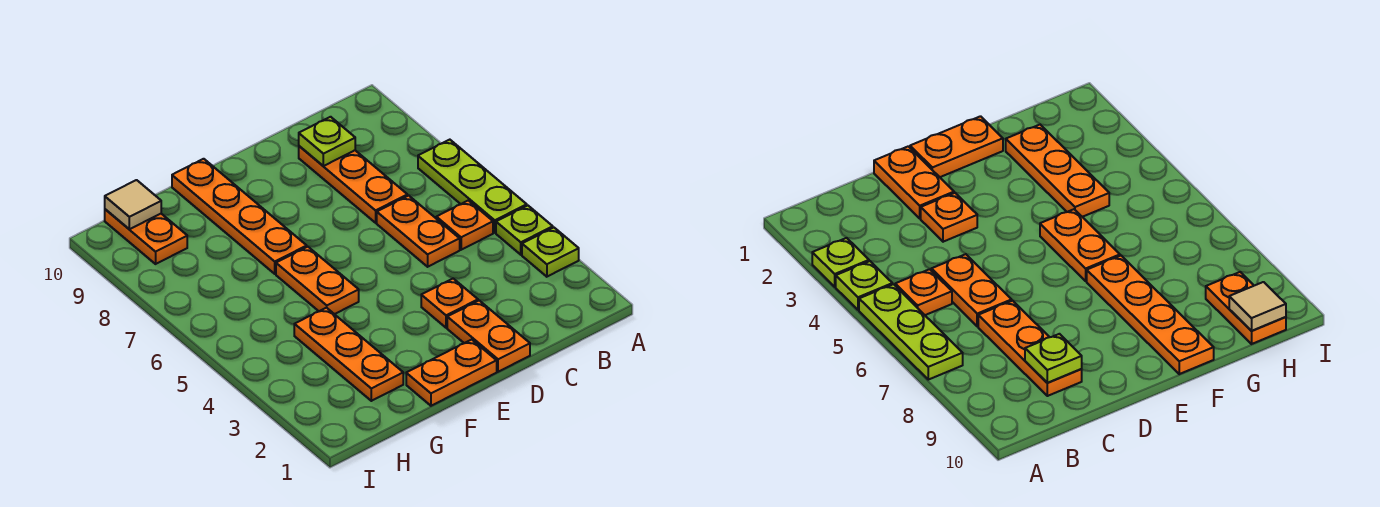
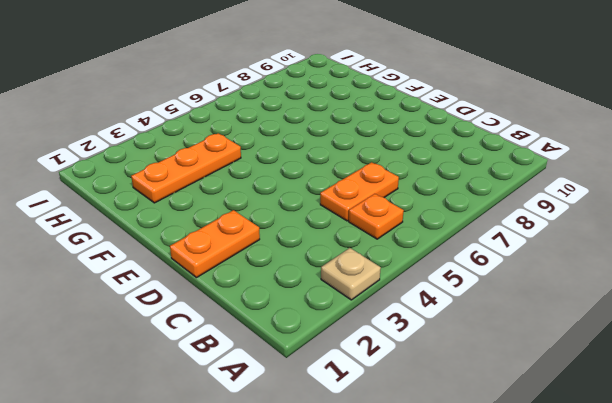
tan plate A3 level 1 -> lime plate A3 level 1
none -> lime plate A4 level 1
none -> lime plate A5:A7 level 1
none -> orange plate C7:C9 level 1

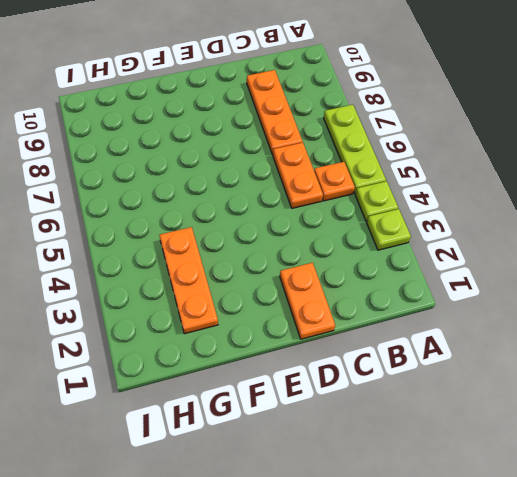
none -> orange plate D3 level 1
none -> orange plate E1:F1 level 1
none -> orange plate F5:F6 level 1

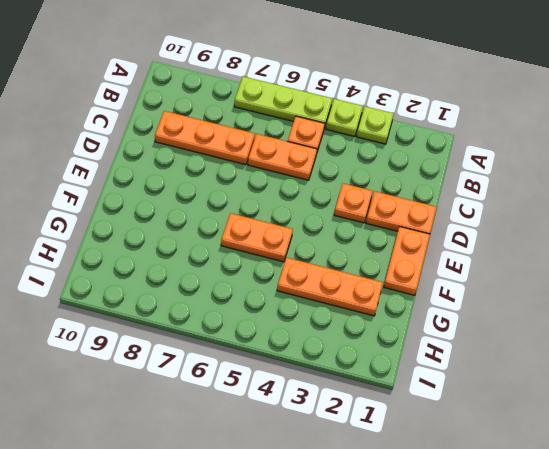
none -> orange plate F7:F10 level 1
none -> orange plate H9:H10 level 1
none -> lime plate C9 level 2

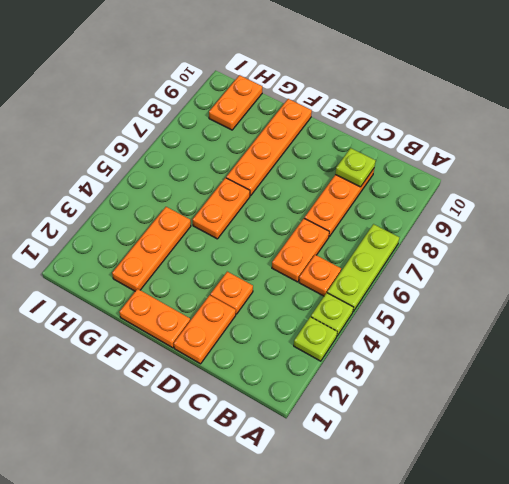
none -> tan tile H10 level 2

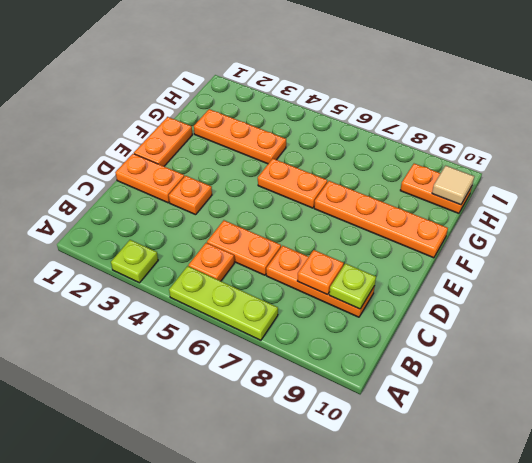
orange plate C8 level 2 -> none
none -> lime plate A4 level 1

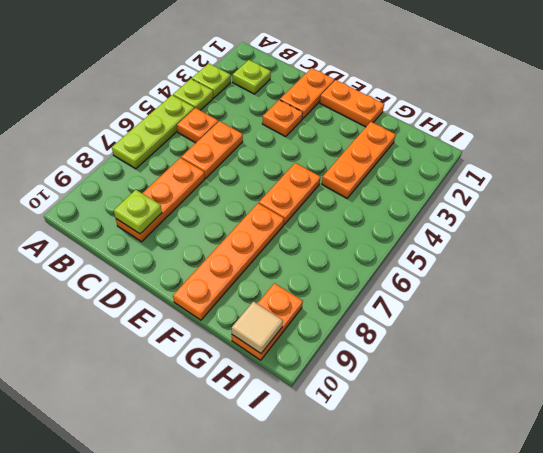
lime plate B2 level 1 -> none

